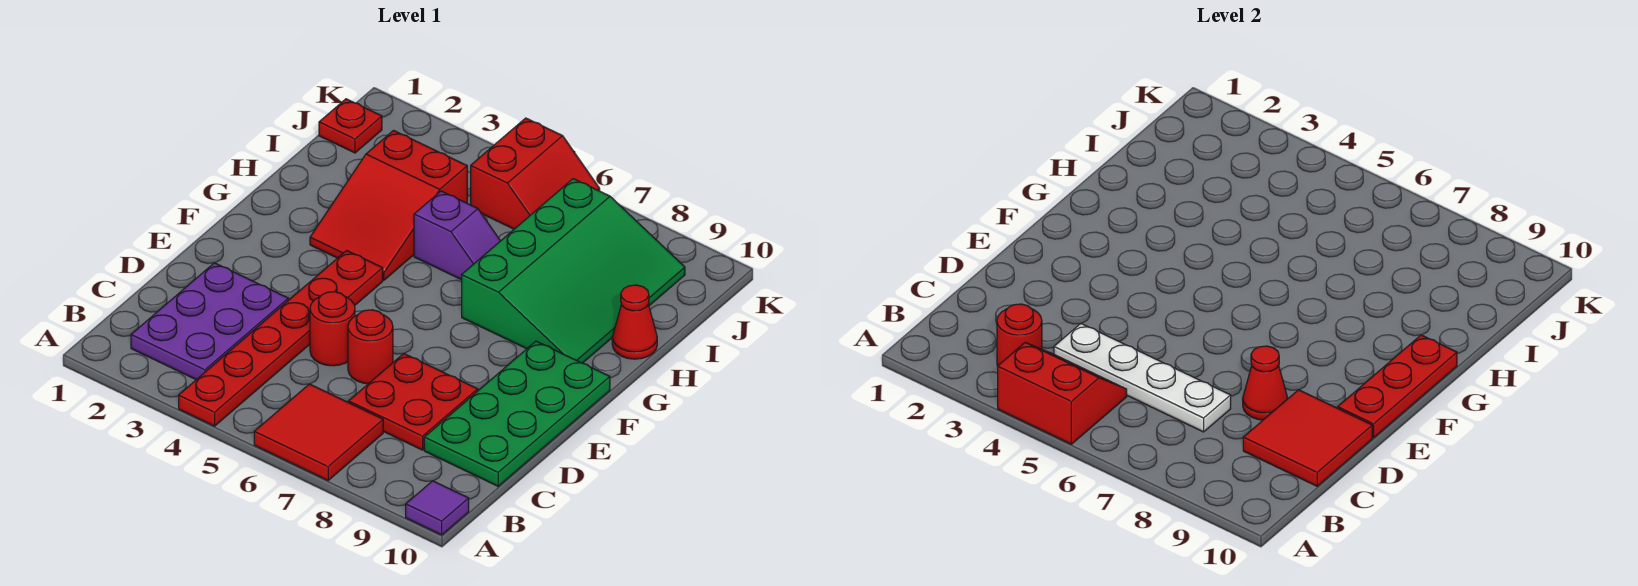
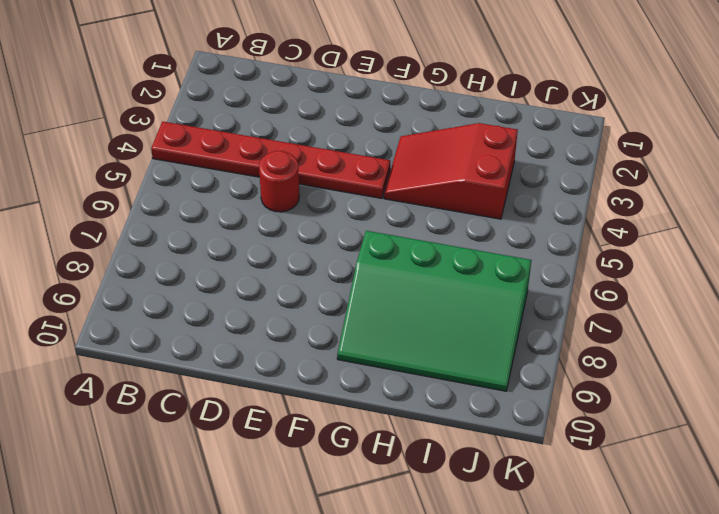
none -> red tile A6:B7 level 1
none -> purple tile A10 level 1
none -> purple plate B2:D3 level 1

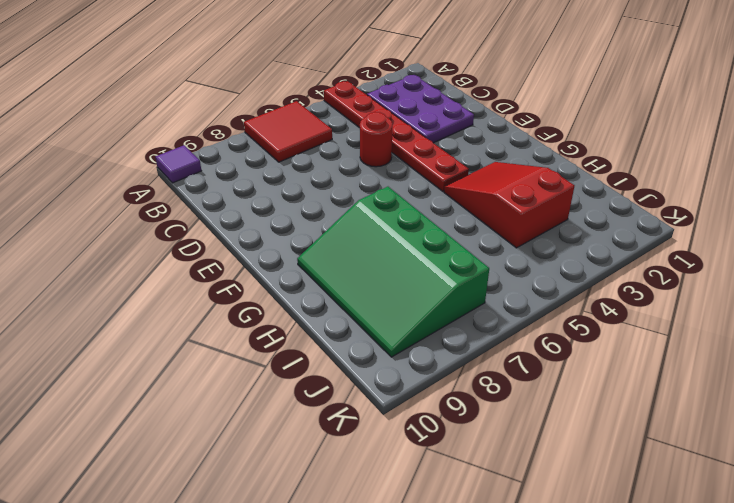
none -> red plate C7:D8 level 1
none -> green plate C9:F10 level 1
none -> red round brick D6 level 1

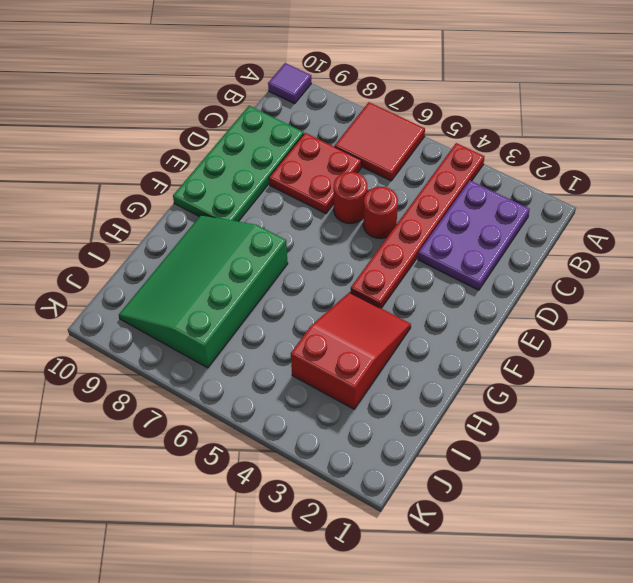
none -> purple slope H5:H6 level 1 top 5
none -> red cone H10 level 1
none -> red plate J1 level 1

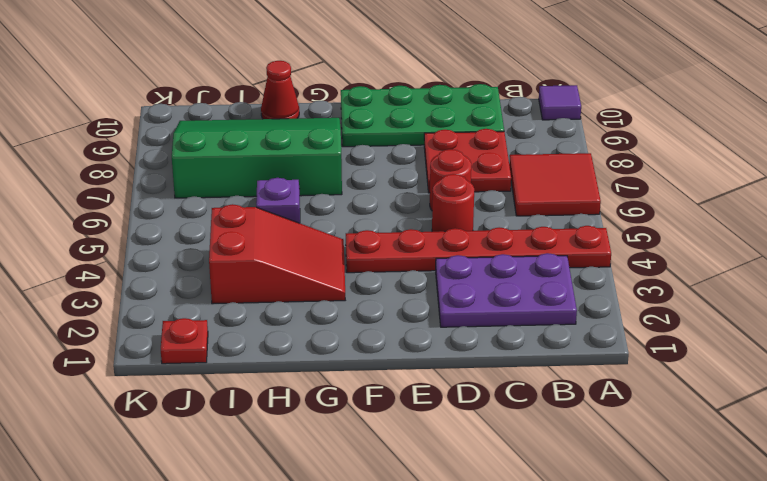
none -> red slope J5:K6 level 1 top 5
none -> red slope A4:B5 level 2 top A
none -> red round brick B3 level 2

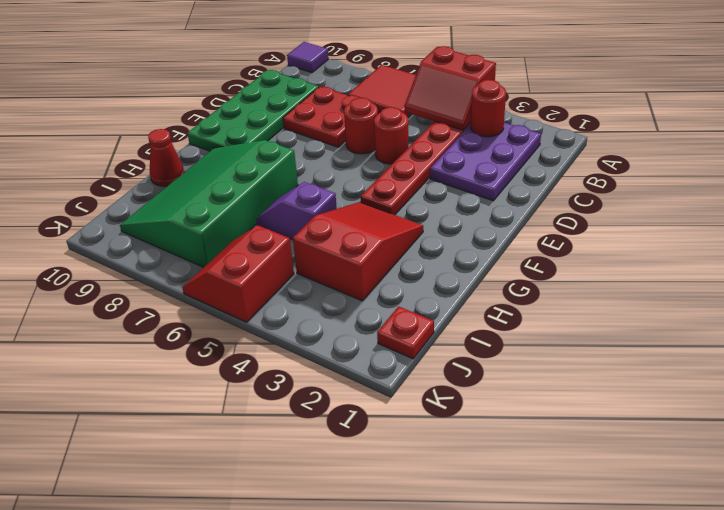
none -> white plate C4:C7 level 2
none -> red tile C9:D10 level 2
none -> red cone D8 level 2

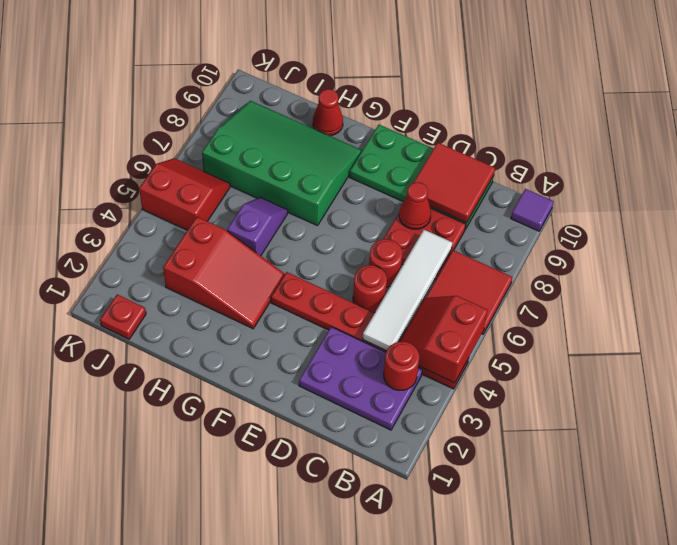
white tile C4:C7 level 2 -> white plate C4:C7 level 2
none -> red plate E10:G10 level 2

